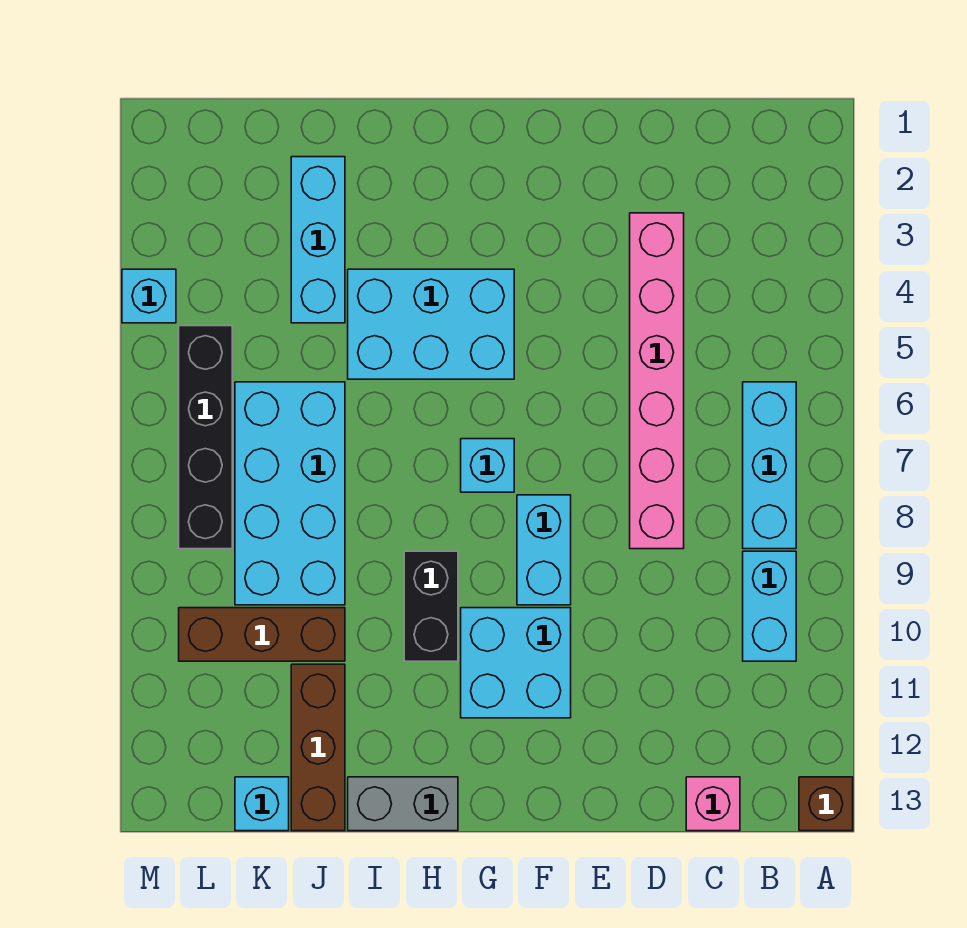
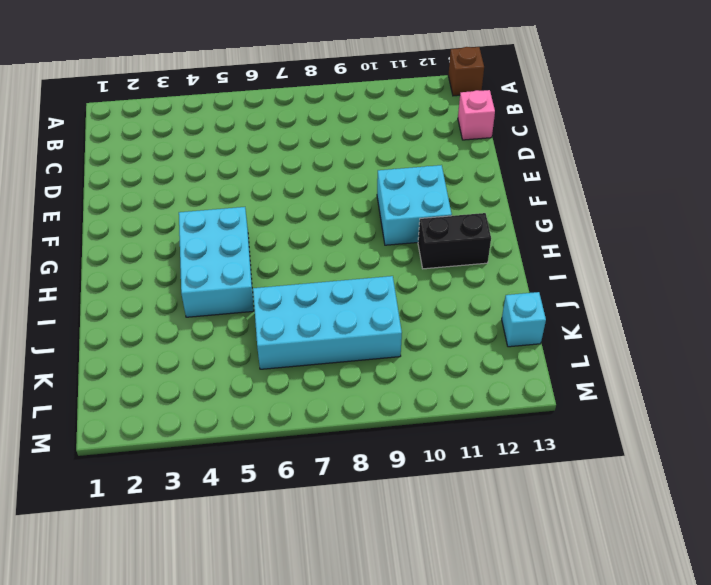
black brick H11:H12 level 1 -> black brick H9:H10 level 1
none -> cyan brick B6:B8 level 1
none -> cyan brick B9:B10 level 1
none -> pink brick D3:D8 level 1

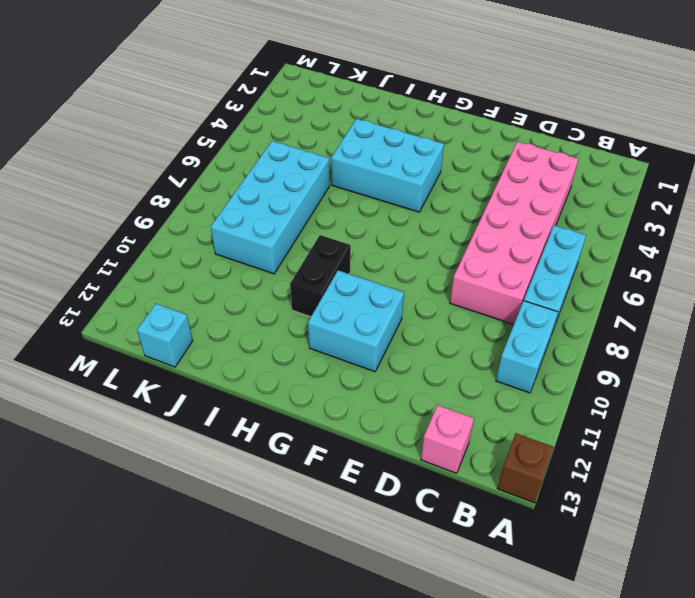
pink brick C3:D8 level 1 -> pink brick D3:D8 level 1
none -> cyan brick F8:F9 level 1
none -> cyan brick G7 level 1
none -> grey brick H13:I13 level 1

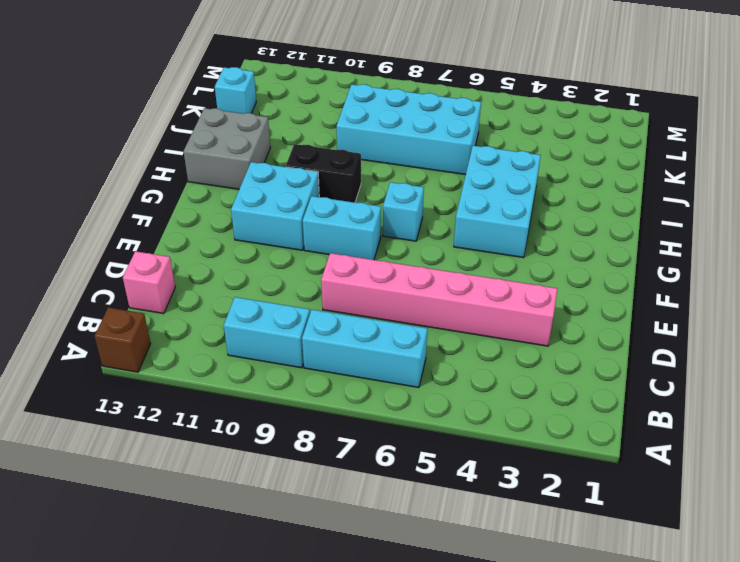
grey brick H12:I13 level 1 -> grey brick H13:I13 level 1
none -> cyan brick J2:J4 level 1
none -> brown brick J10:L10 level 1
none -> brown brick J11:J13 level 1

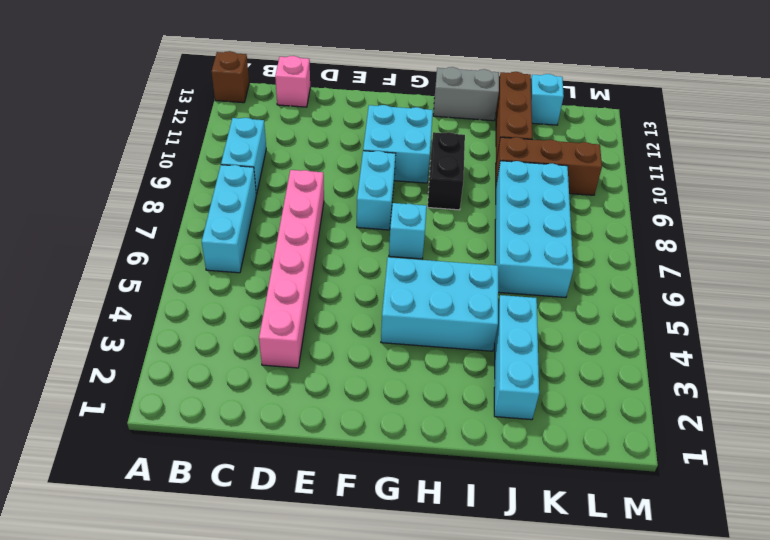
none -> black brick L5:L8 level 1
none -> cyan brick M4 level 1

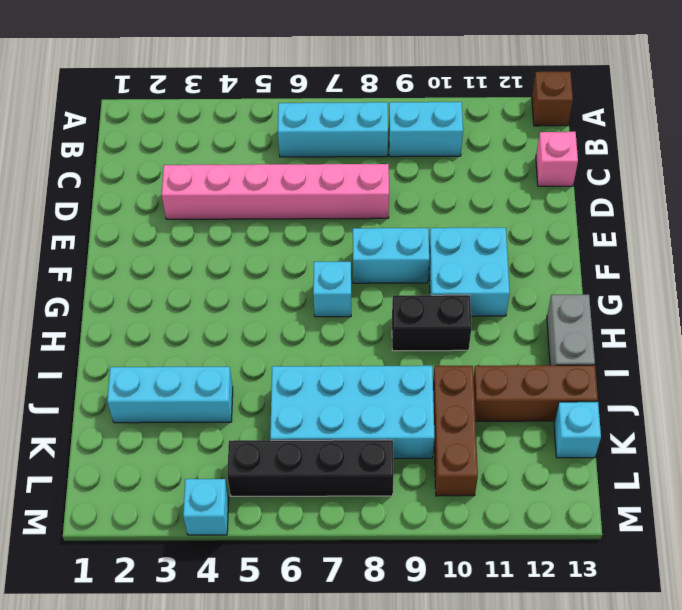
none -> cyan brick G4:I5 level 1

